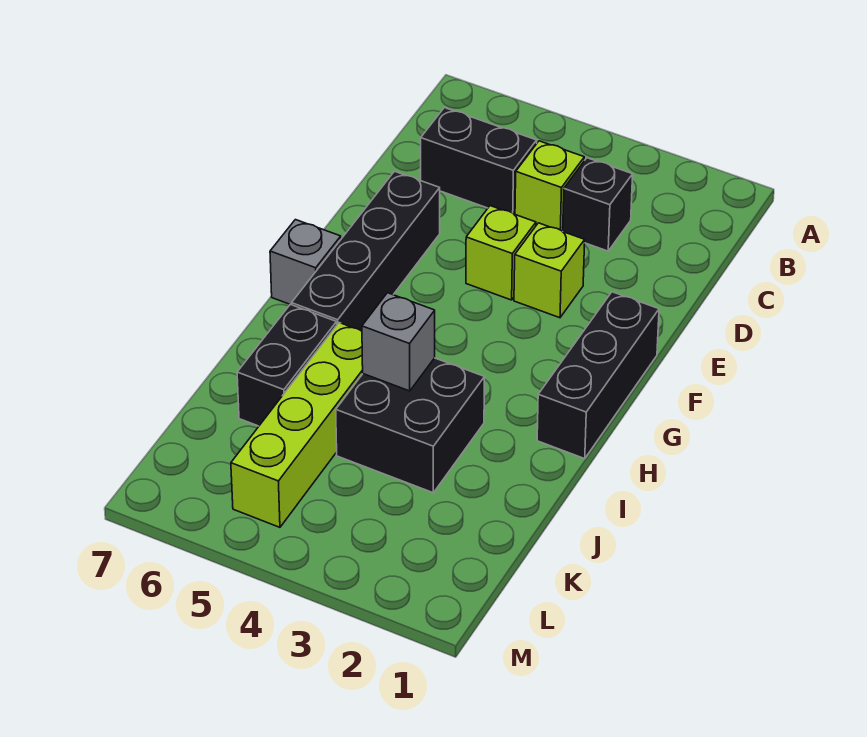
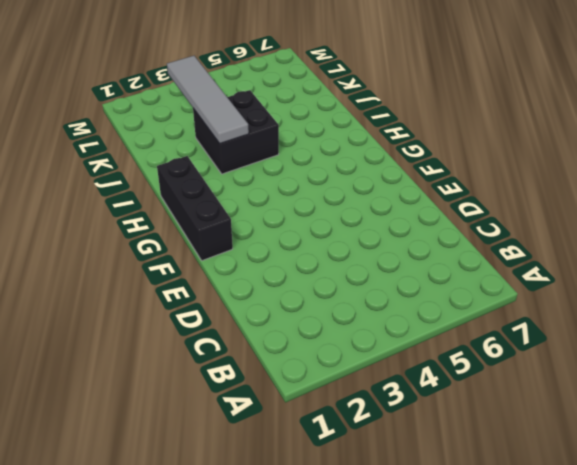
grey tile I3:L3 level 2 -> none
none -> black brick C3 level 1
none -> lime brick C4 level 1
none -> black brick C5:C6 level 1

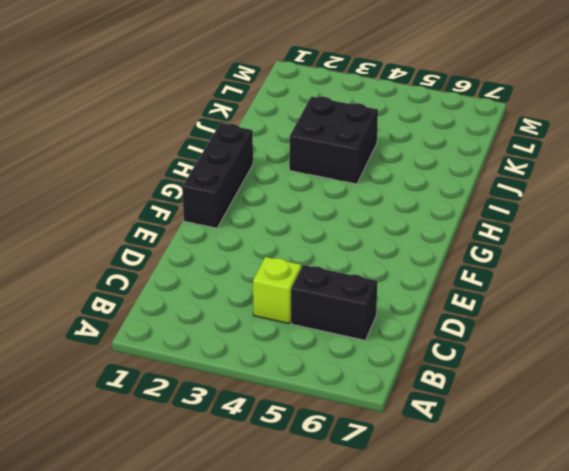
none -> black brick C3 level 1
none -> lime brick E3 level 1
none -> lime brick E4 level 1

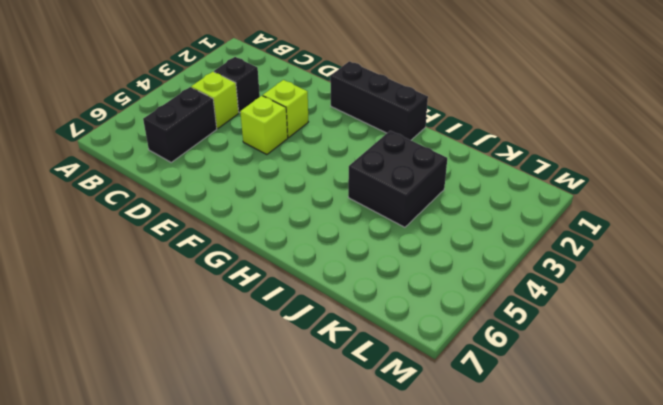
none -> black brick E6:H6 level 1
none -> grey brick G7 level 1
none -> lime brick I5:L5 level 1

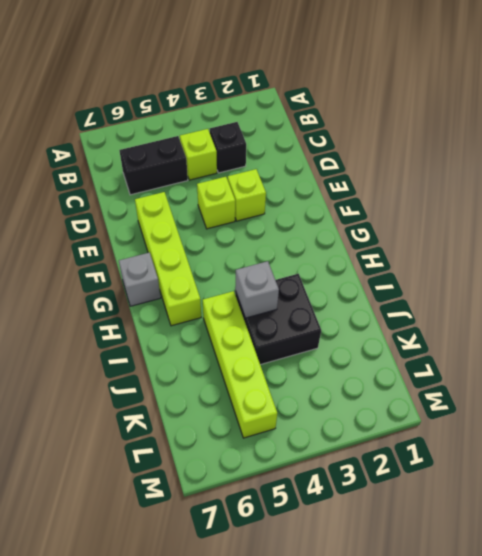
lime brick E6:H6 level 1 -> black brick E6:H6 level 1
none -> black brick F1:H1 level 1
none -> black brick I6:J6 level 1

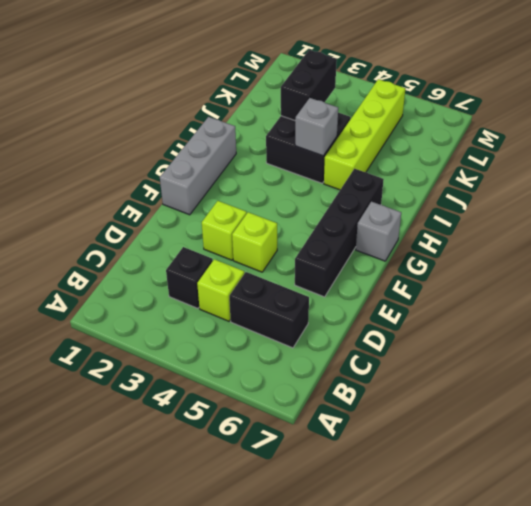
grey brick F1:H1 level 1 -> black brick F1:H1 level 1
black brick J3:K3 level 2 -> black brick I6:J6 level 1

